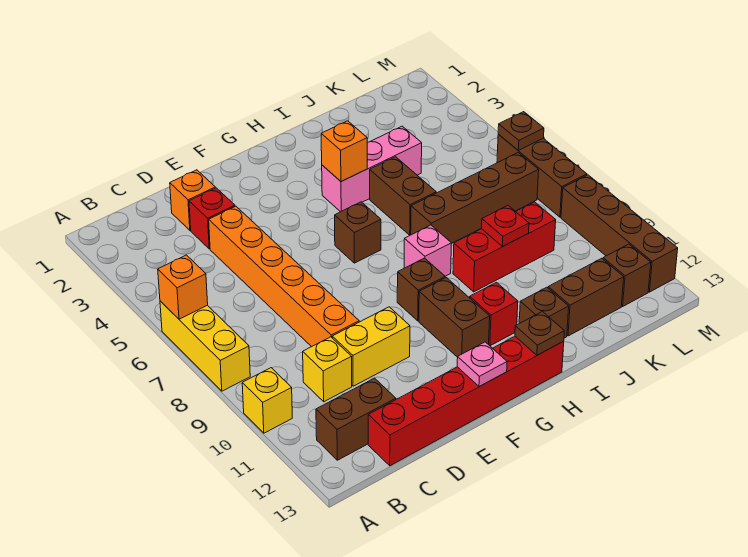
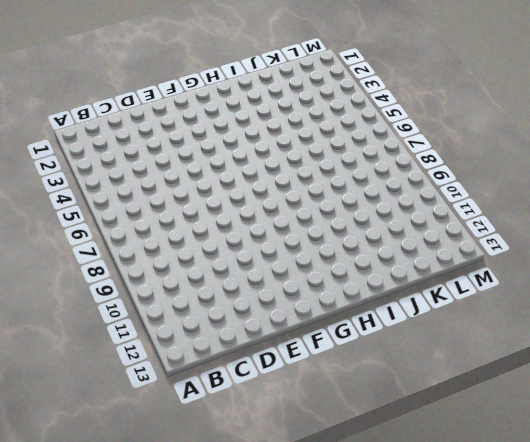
none -> yellow brick A6:A8 level 1
none -> yellow brick A10 level 1
none -> brown brick B12:C12 level 1

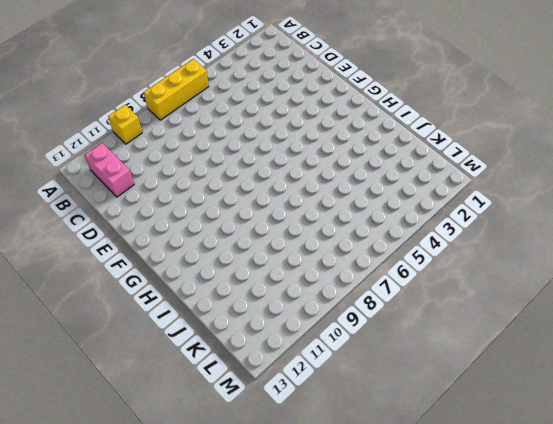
pink brick B12:C12 level 1 -> brown brick B12:C12 level 1
none -> yellow brick C10 level 1
none -> red brick C13:H13 level 1
none -> orange brick D2 level 1

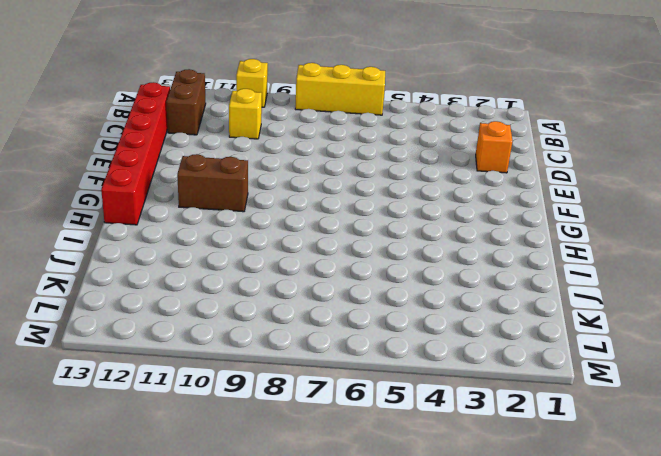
none -> red brick D3 level 1
none -> orange brick D4:D9 level 1
none -> yellow brick D10:E10 level 1

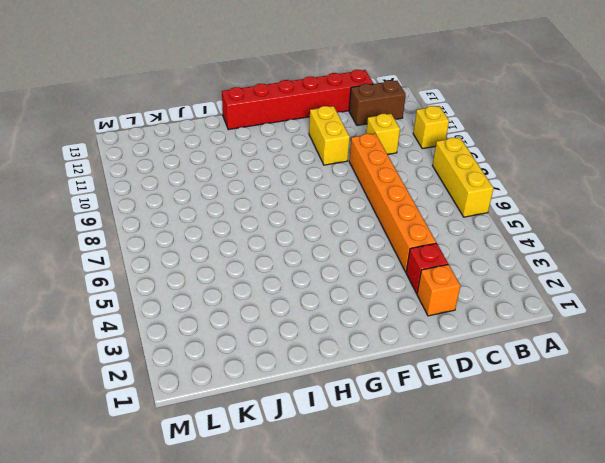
yellow brick E10:E11 level 1 -> yellow brick D10:E10 level 1
none -> brown brick G6 level 1
none -> brown brick G9 level 1
none -> brown brick G10:G11 level 1

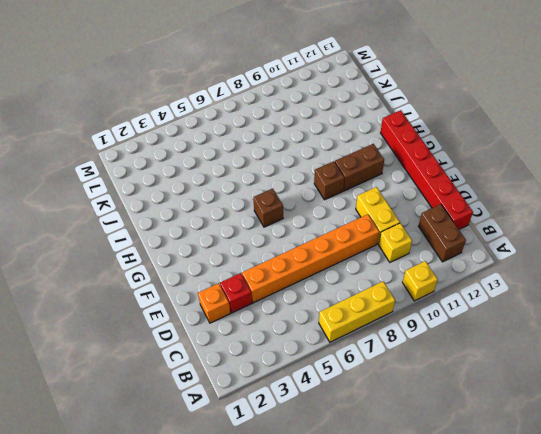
none -> pink brick H4:J4 level 1
none -> pink brick H8 level 1
none -> red brick H11 level 1

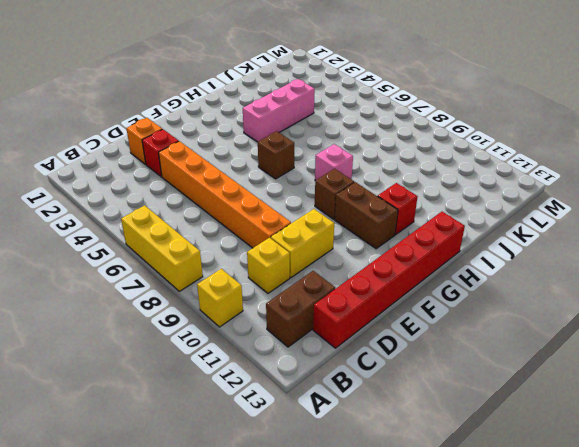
none -> brown brick I5:I6 level 1
none -> brown brick I7:L7 level 1
none -> red brick I9:K9 level 1

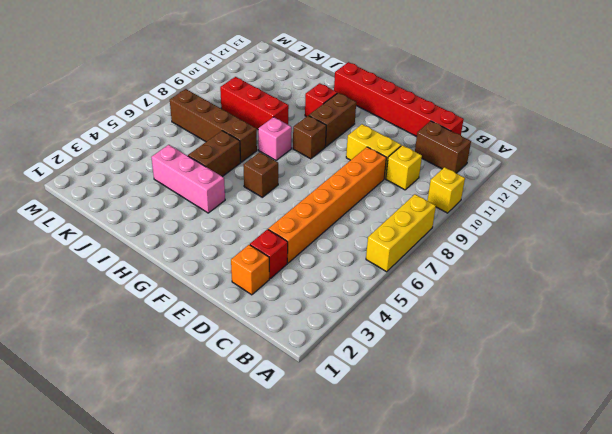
none -> brown brick I12 level 1
none -> brown brick J12:K12 level 1
none -> brown brick L12 level 1

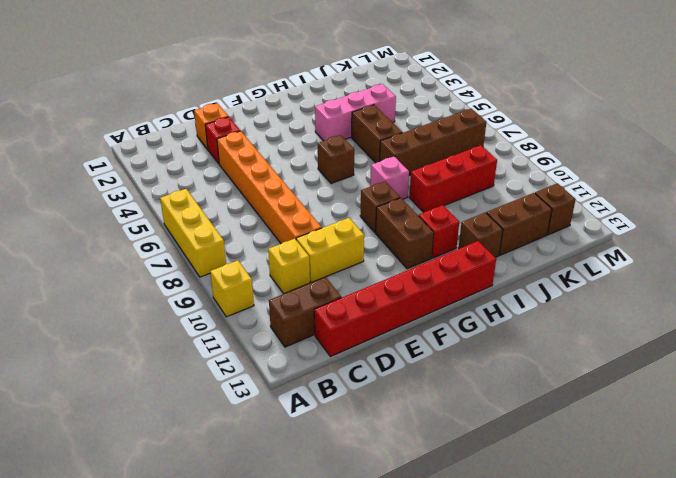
none -> brown brick M6:M8 level 1
none -> brown brick M9:M12 level 1
none -> orange brick A6 level 2

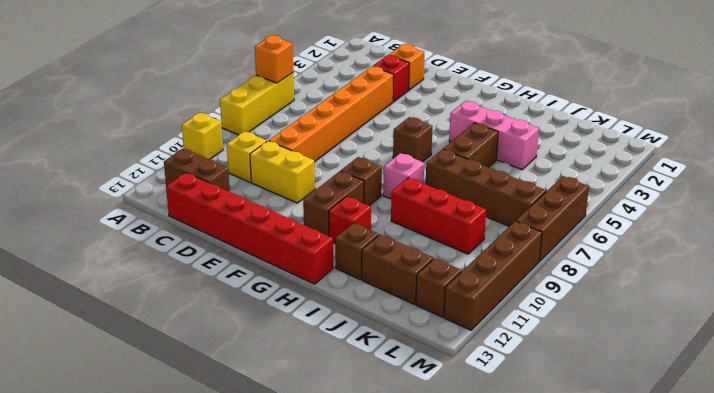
none -> pink plate F13 level 2
none -> orange brick H4 level 2
none -> brown plate H13 level 2

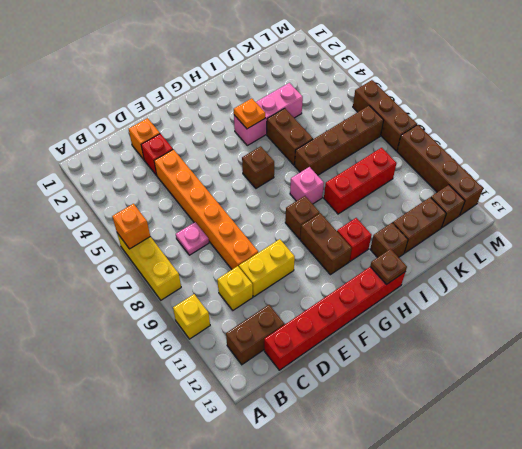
pink plate C7 level 1 -> pink plate F13 level 2
orange plate H4 level 2 -> orange brick H4 level 2
none -> red plate J9 level 2
none -> brown plate M6 level 2

